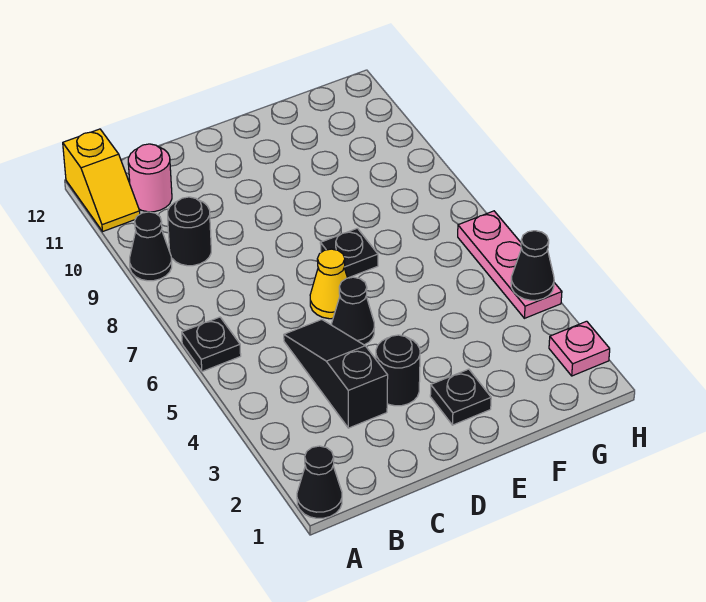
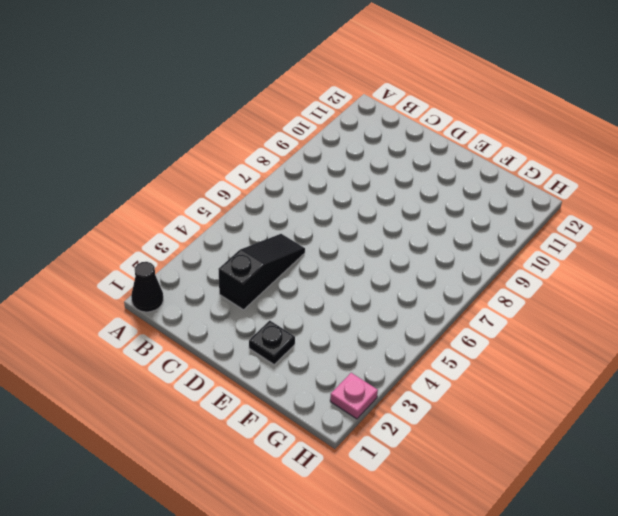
none -> black plate A6 level 1
none -> black cone A9 level 1
none -> yellow slope A11:A12 level 1 top 12

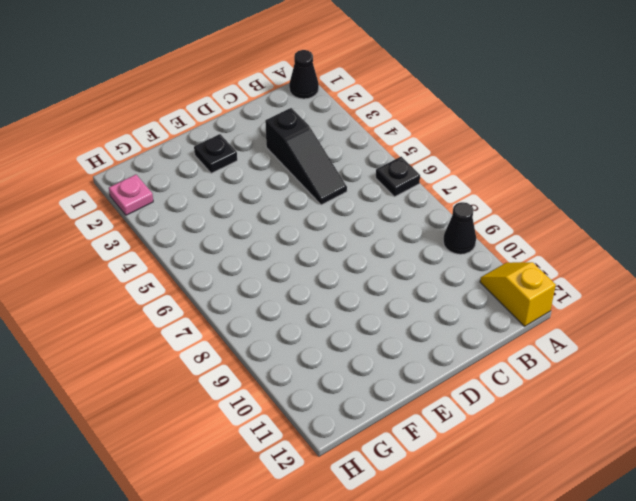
none -> black round brick B9 level 1
none -> pink round brick B11 level 1
none -> black round brick D3 level 1

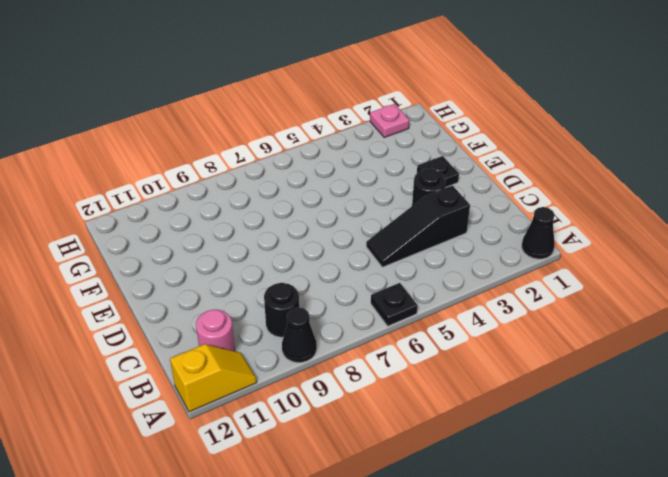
none -> black cone D5 level 1
none -> yellow cone D6 level 1
none -> black plate E7 level 1

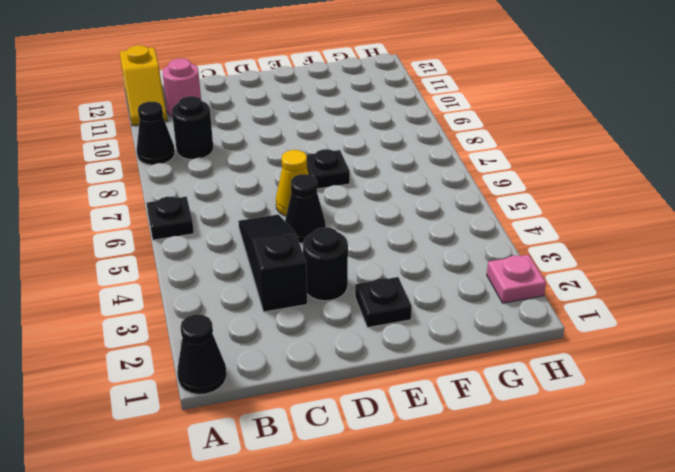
none -> pink plate H4:H6 level 1
none -> black cone H4 level 2

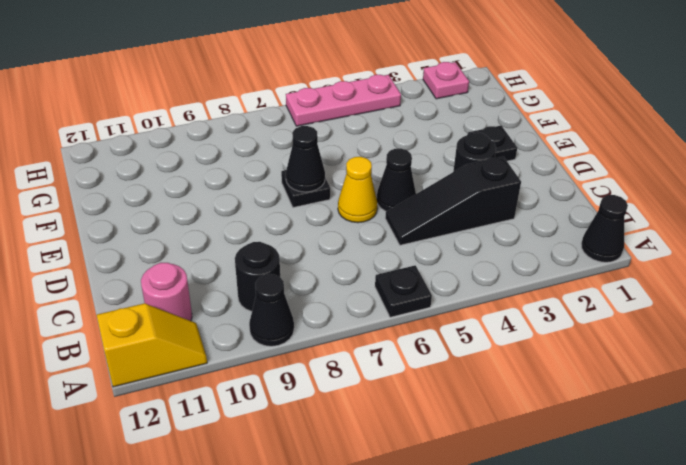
black cone E7 level 2 -> black cone H4 level 2

